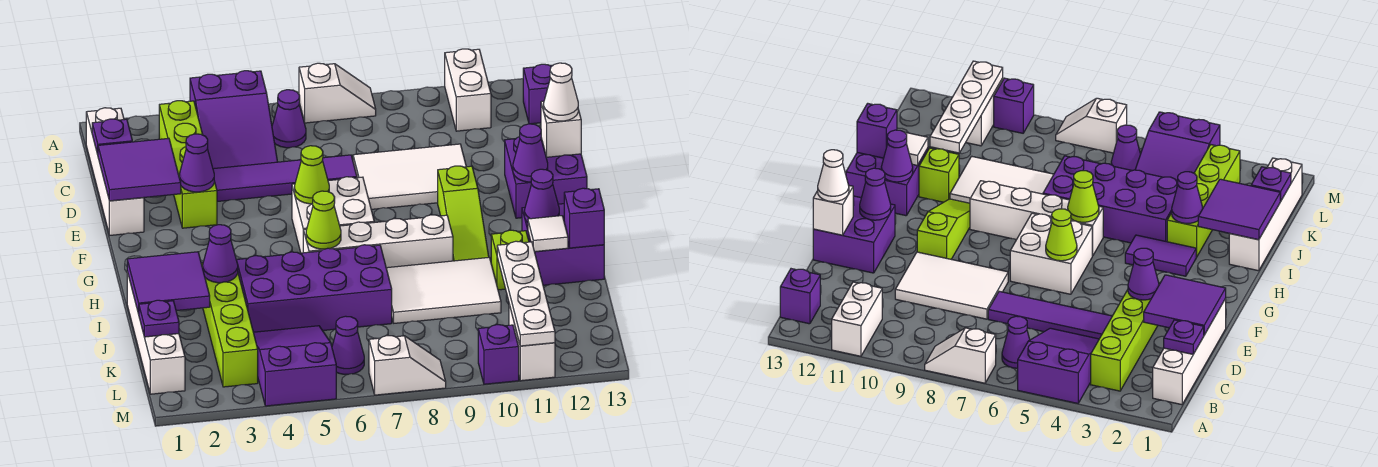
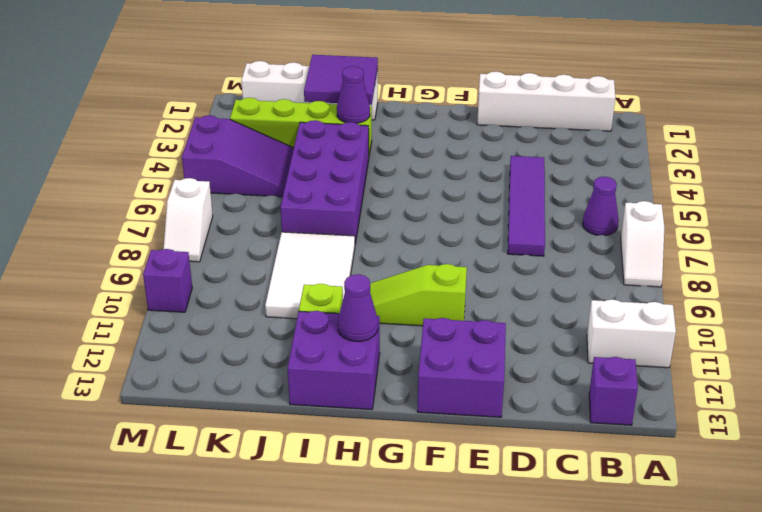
none -> purple slope A4:C5 level 1 top A
none -> lime brick B3:E3 level 1
none -> white tile D8:E10 level 1
none -> white brick F6:G7 level 1

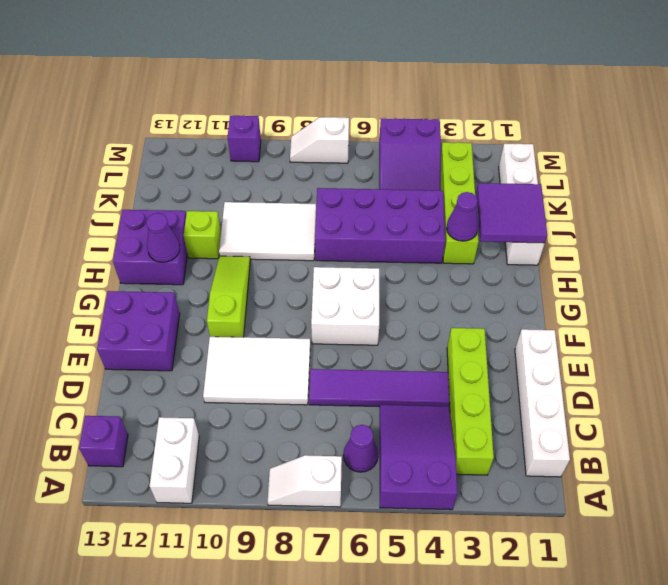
none -> purple tile H3:H4 level 1
none -> white brick H6:H9 level 1
none -> purple cone L6 level 1
none -> white brick L11:M11 level 1

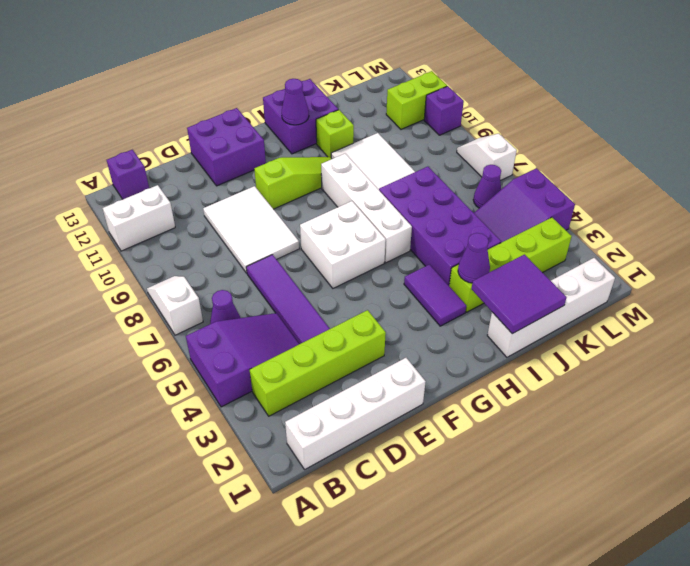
lime brick L11:M11 level 1 -> white brick L11:M11 level 1
none -> purple plate C1 level 2
none -> purple tile D1:E2 level 2
none -> purple cone E3 level 2
none -> white brick E13 level 2

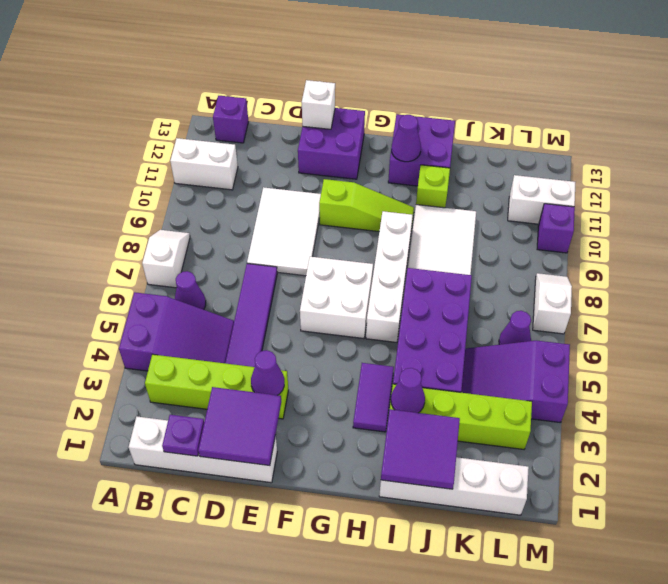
none -> lime cone F6 level 2
none -> purple cone F12 level 2
none -> lime cone H6 level 2
none -> white tile I12 level 2

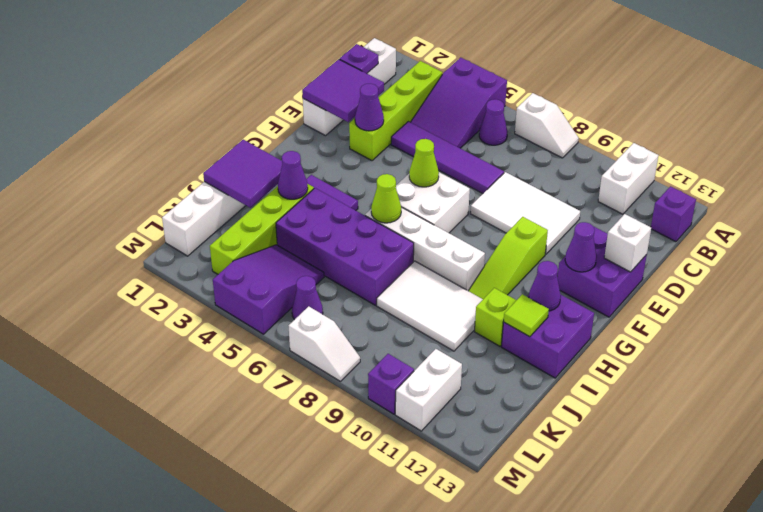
lime tile I12 level 2 -> white tile I12 level 2
none -> purple brick I13 level 2
none -> white plate J11:M11 level 2
none -> purple plate K1 level 2
none -> white cone E13 level 3

